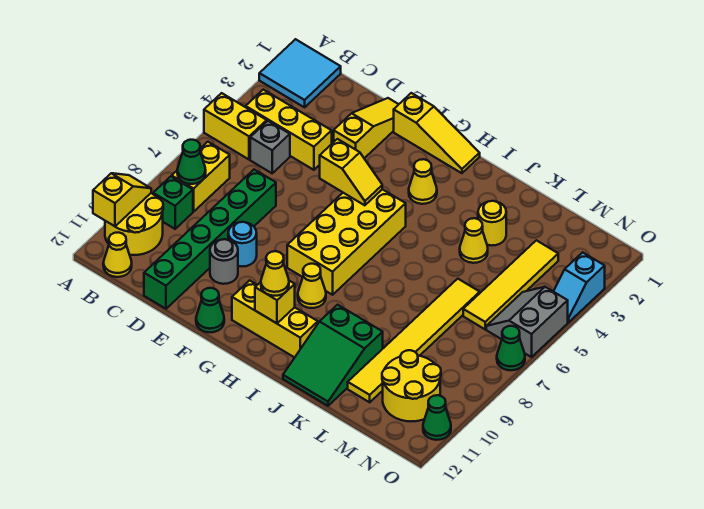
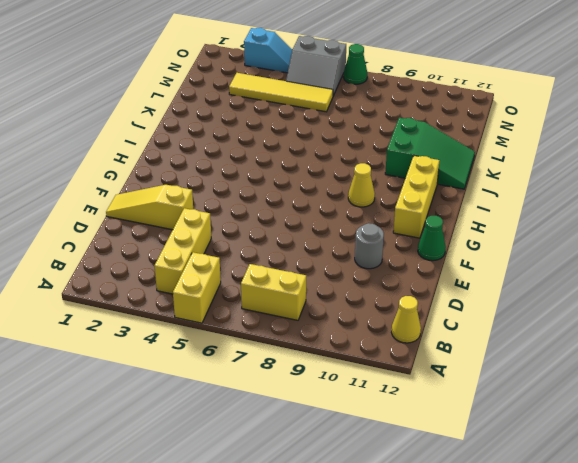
none -> cyan tile A1:B2 level 1
none -> yellow round brick A10:B11 level 1
none -> green brick B9 level 1
none -> grey brick C5 level 1

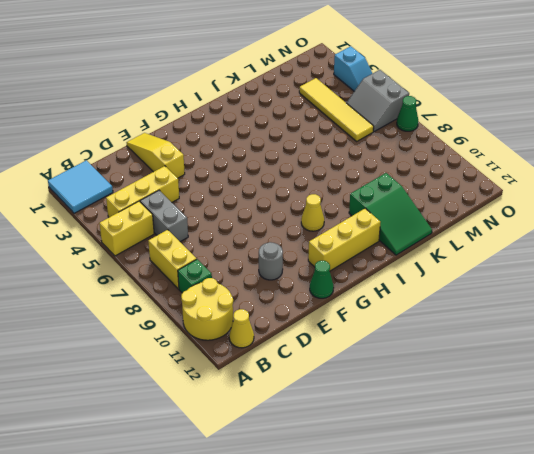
grey brick C5:C6 level 1 -> grey brick C5 level 1
none -> green brick D7:D12 level 1
none -> cyan round brick E9 level 1
none -> yellow slope F1:H1 level 1 top F
none -> yellow brick G5:H8 level 1

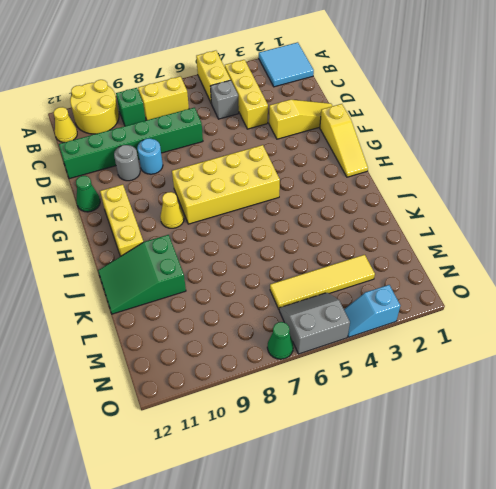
none -> yellow cone H3 level 1
none -> yellow round brick K3 level 1
none -> yellow cone K4 level 1
none -> yellow tile L6:L11 level 1

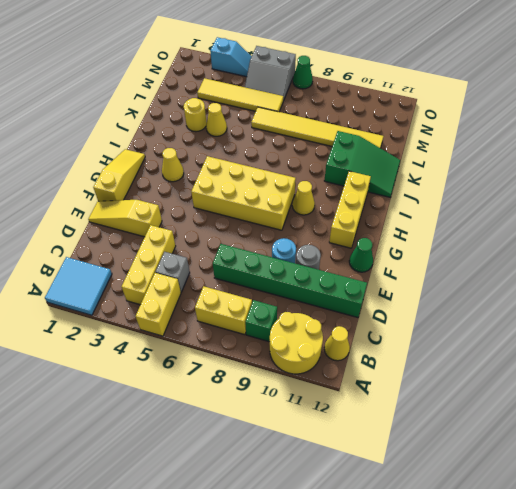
none -> yellow round brick M10:N11 level 1
none -> green cone O11 level 1
none -> yellow slope A10:A11 level 2 top 11
none -> green cone B8 level 2

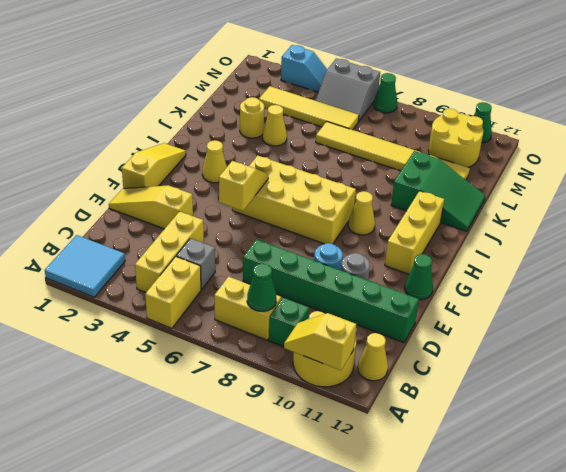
none -> yellow brick H11 level 2
none -> yellow cone H11 level 3

